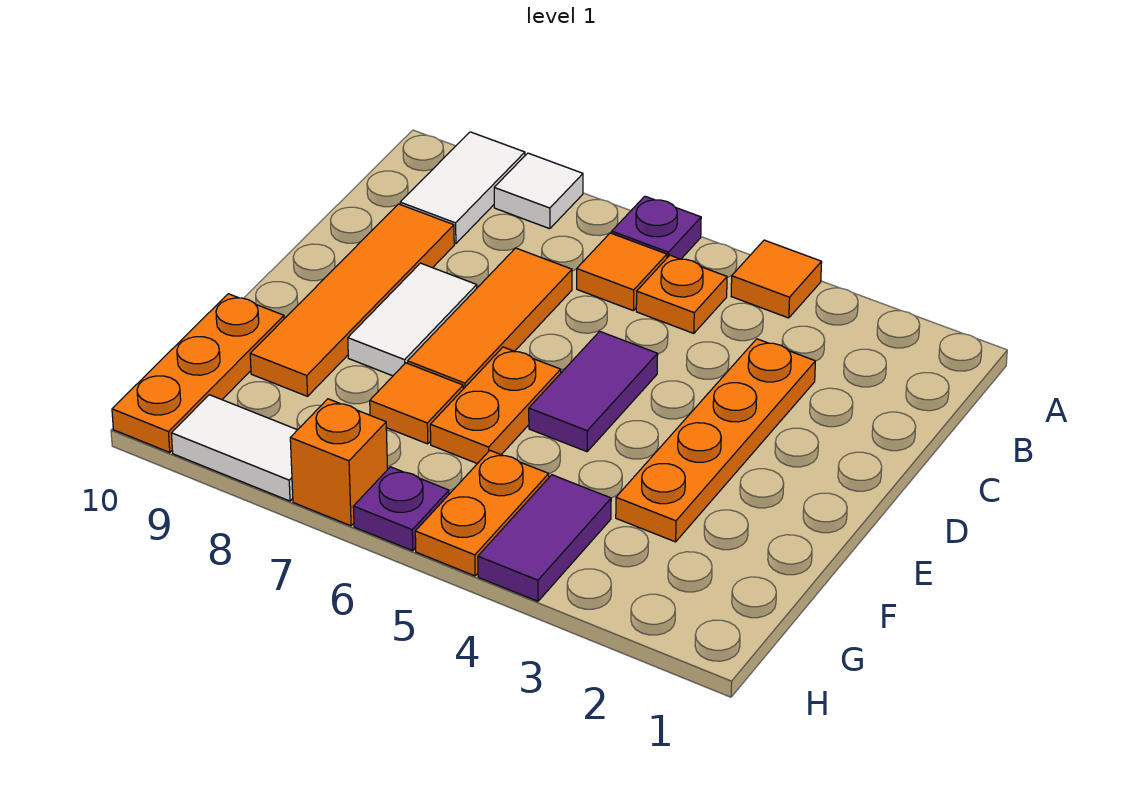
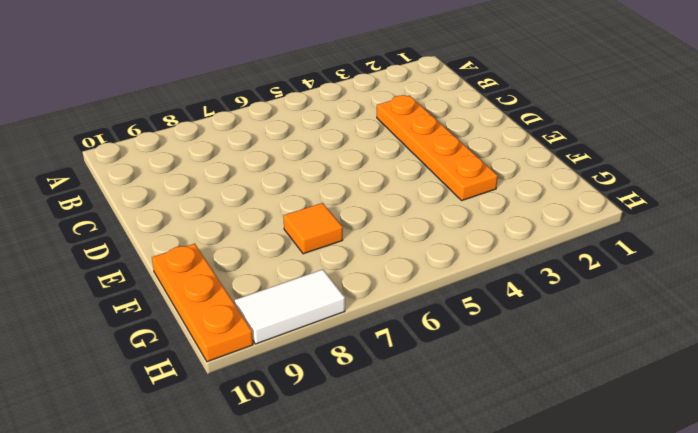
none -> orange tile A4 level 1
none -> purple plate A6 level 1
none -> white tile A8 level 1

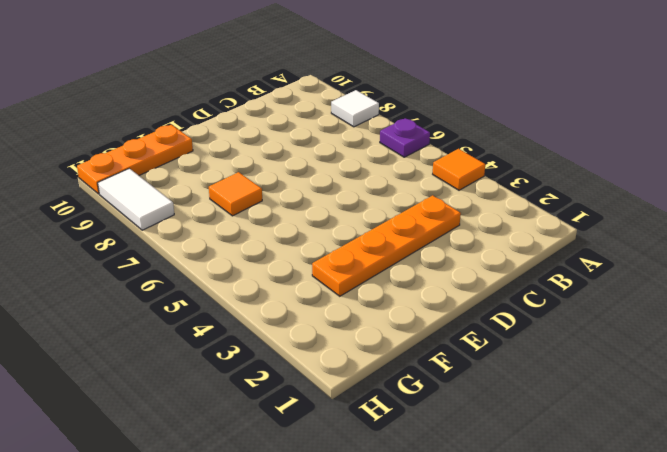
none -> white tile A9:B9 level 1
none -> orange plate B5 level 1
none -> orange tile B6 level 1

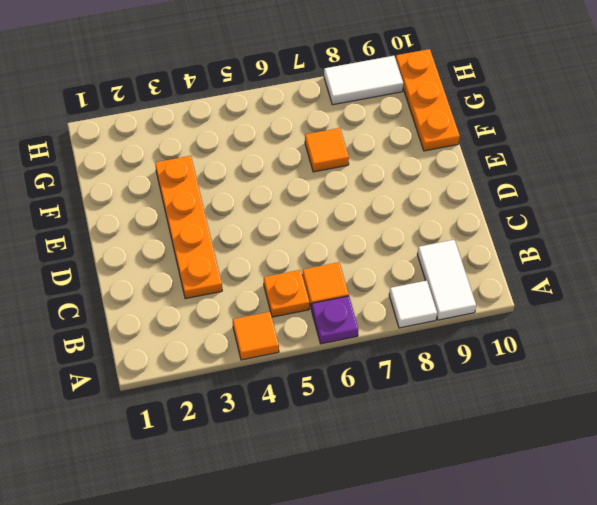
none -> orange tile C7:E7 level 1
none -> orange tile C9:F9 level 1
none -> purple tile D5:E5 level 1

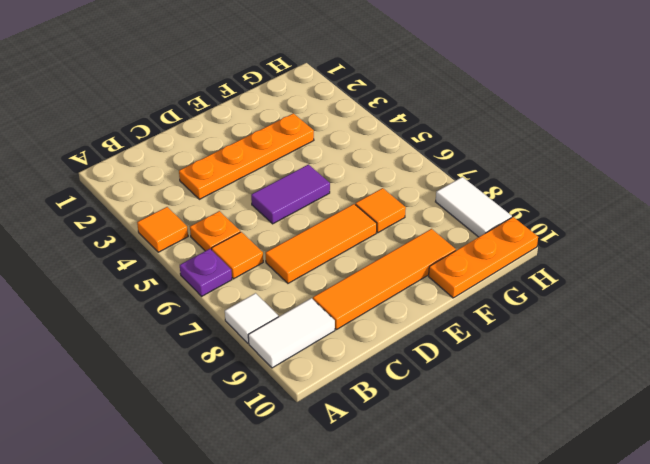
none -> white tile D8:E8 level 1
none -> orange plate E6:F6 level 1
none -> purple tile G4:H4 level 1

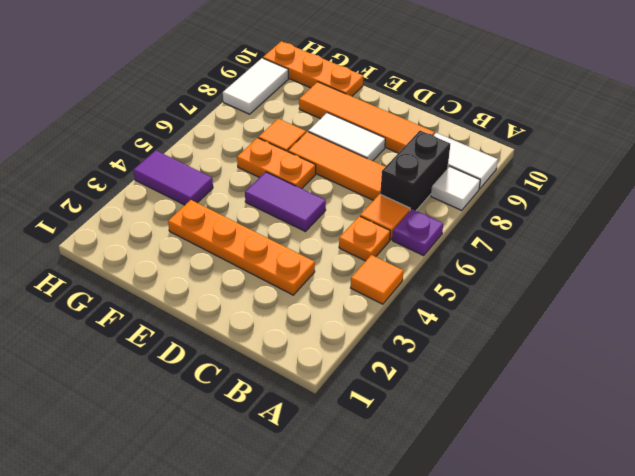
black brick B7:B8 level 1 -> none
none -> orange plate G5:H5 level 1
none -> purple plate H6 level 1
none -> orange brick H7 level 1

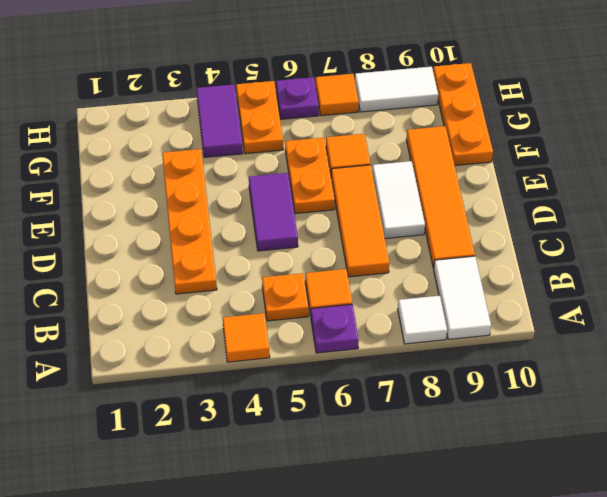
orange tile H7 level 1 -> orange brick H7 level 1

